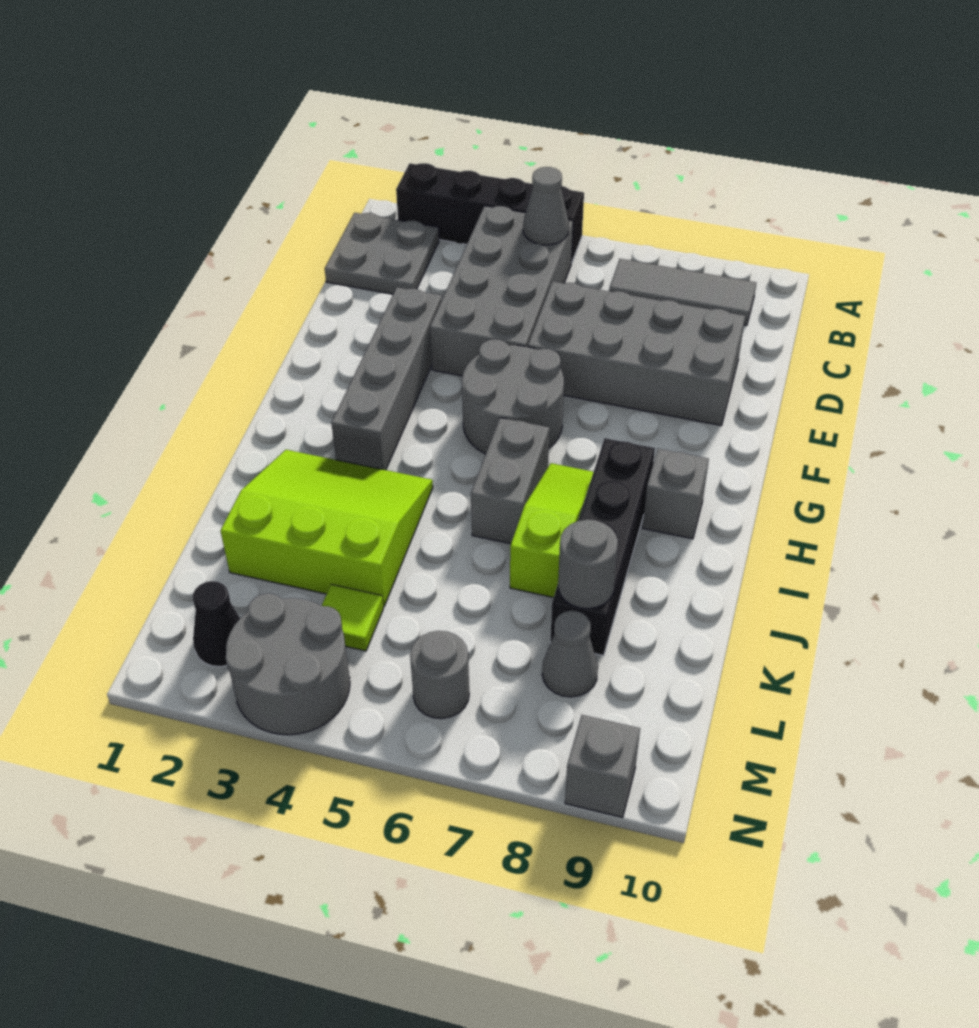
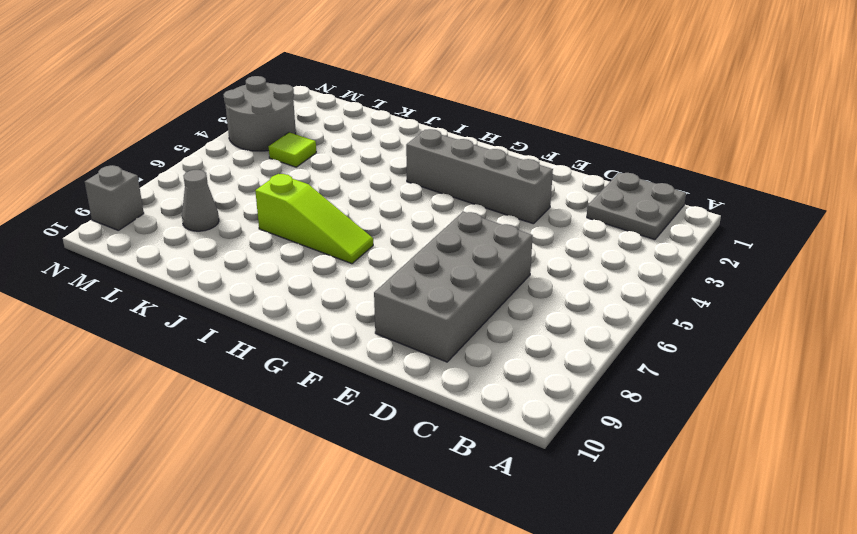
none -> black brick A2:A5 level 1
none -> grey brick B4:E5 level 1
none -> grey tile B7:B9 level 1

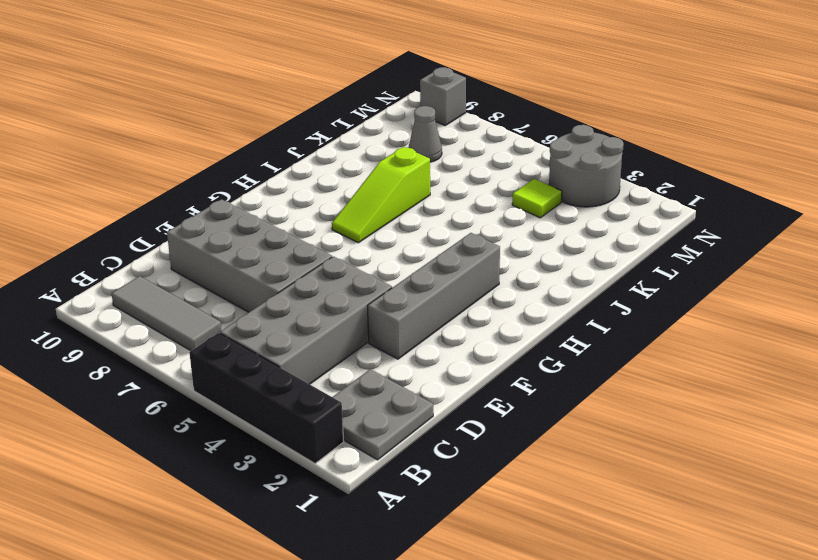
none -> grey round brick F5:G6 level 1
none -> grey brick H6:I6 level 1
none -> black brick H8:K8 level 1

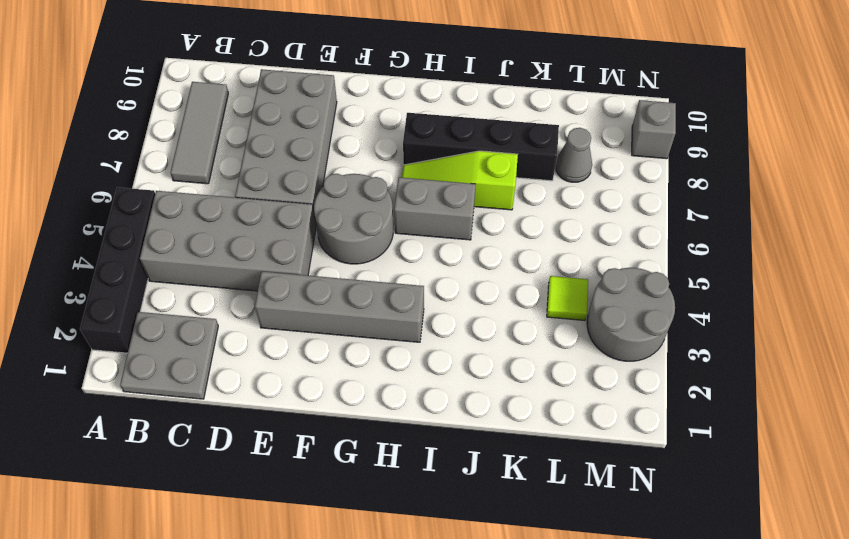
none -> grey brick H9 level 1
none -> lime slope I2:K4 level 1 top K
none -> black cone M2 level 1

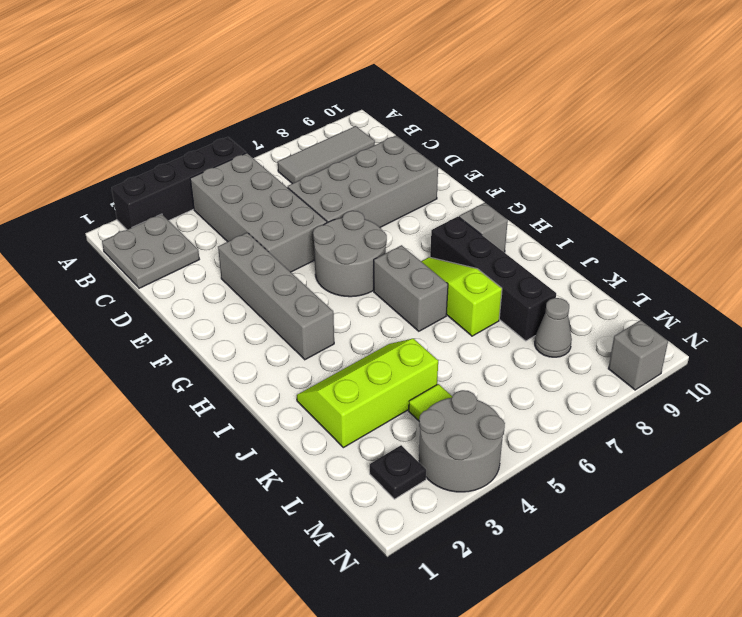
lime slope J2:K4 level 1 top K -> lime slope I2:K4 level 1 top K
black plate M2 level 1 -> black cone M2 level 1
none -> grey round brick M6 level 1
none -> grey cone B5 level 2
none -> grey round brick K8 level 2

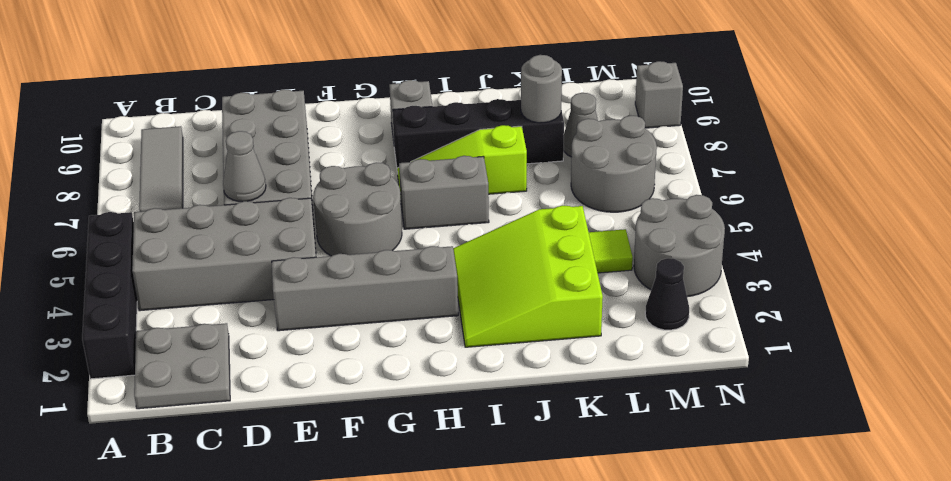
grey cone D6 level 2 -> grey cone B5 level 2
grey round brick L6:M7 level 1 -> grey round brick M6 level 1

